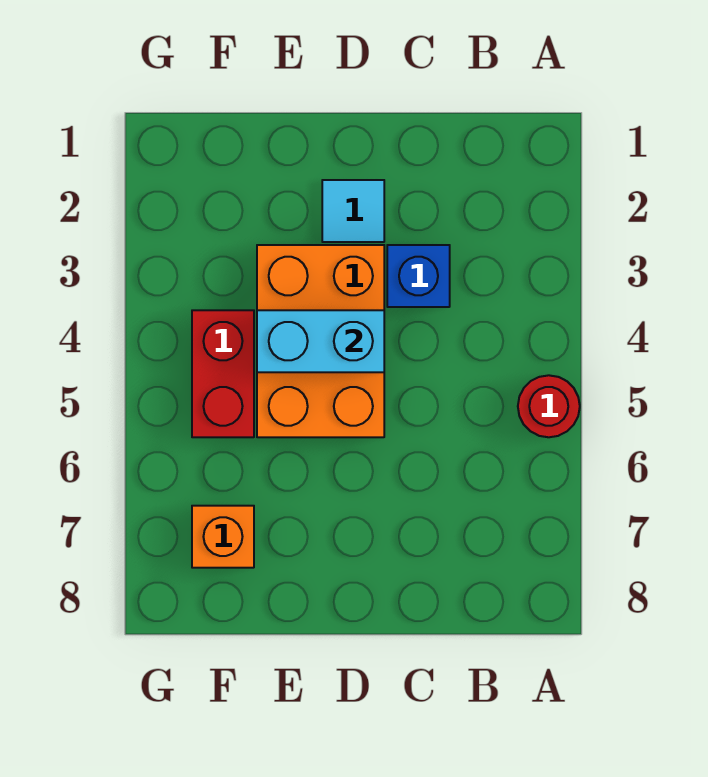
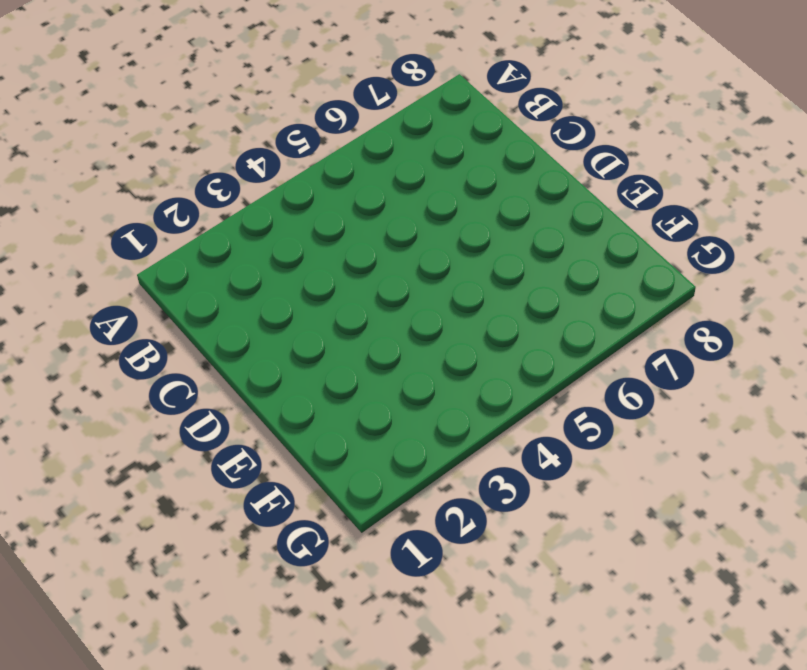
none -> red round brick A5 level 1
none -> blue brick C3 level 1

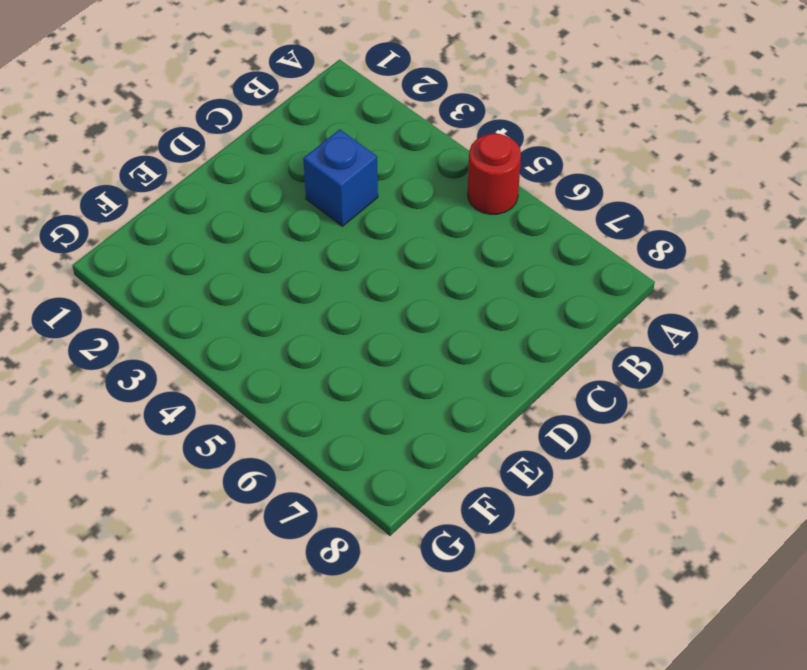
none -> cyan tile D2 level 1
none -> orange brick D3:E5 level 1

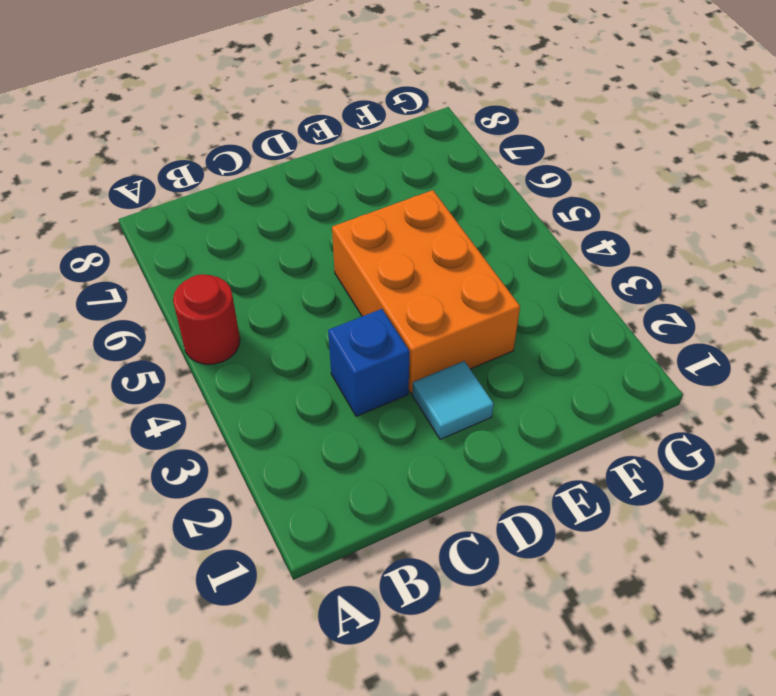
none -> red brick F4:F5 level 1
none -> orange brick F7 level 1

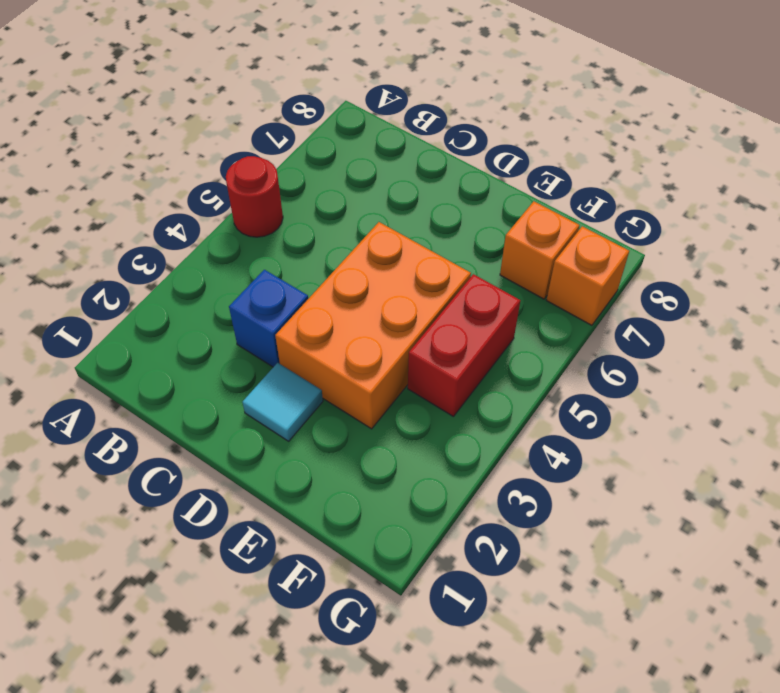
orange brick G7 level 1 -> none
none -> cyan brick D4:E4 level 2

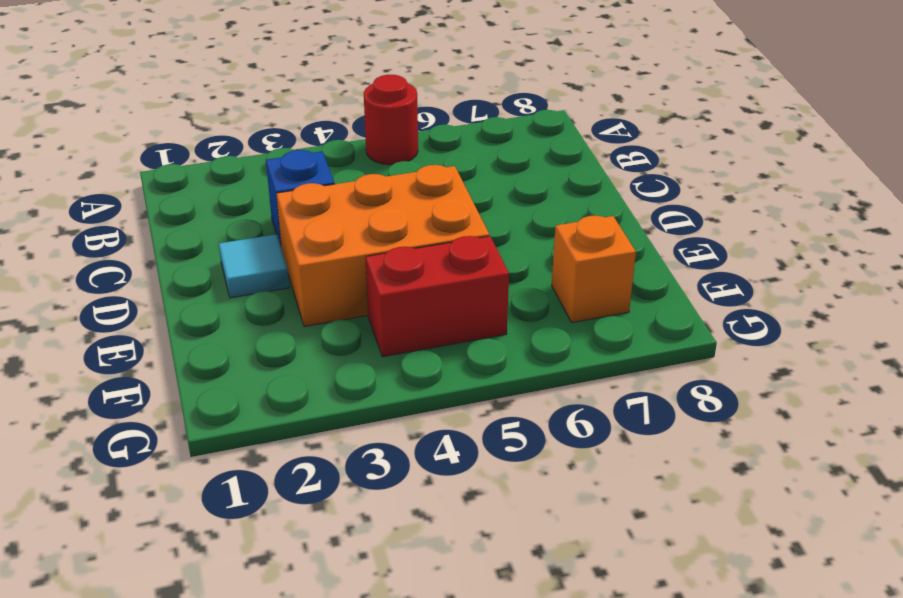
none -> cyan brick D4:E4 level 2

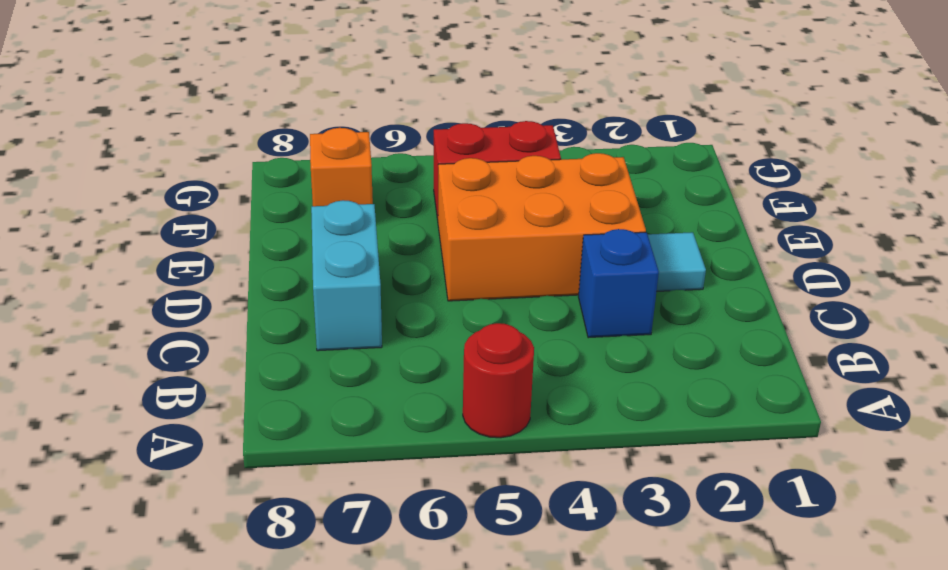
cyan brick C7:D7 level 1 -> cyan brick D4:E4 level 2

